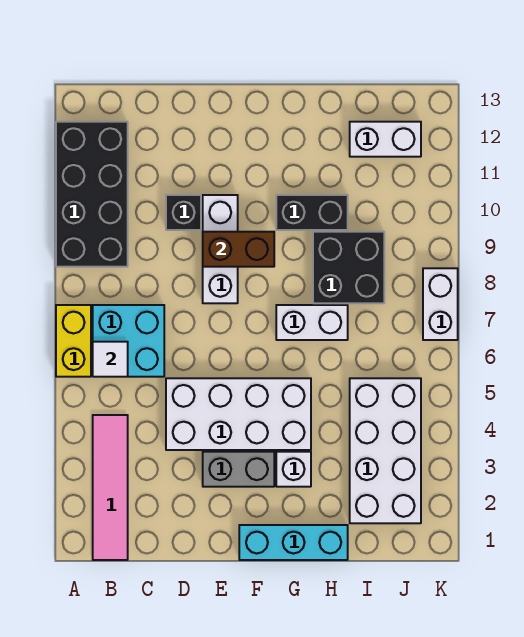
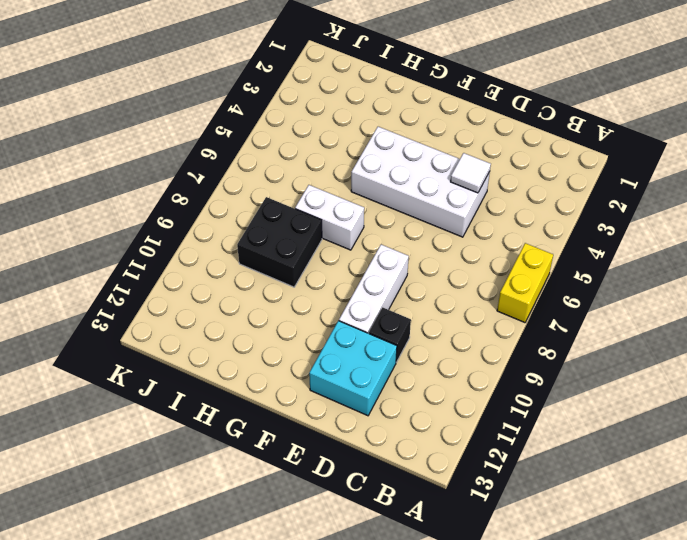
white tile D4 level 2 -> white tile B6 level 2
cyan brick D11:E12 level 1 -> cyan brick B6:C7 level 1
none -> black brick A9:B12 level 1
none -> pink tile B1:B4 level 1
none -> grey brick E3:F3 level 1

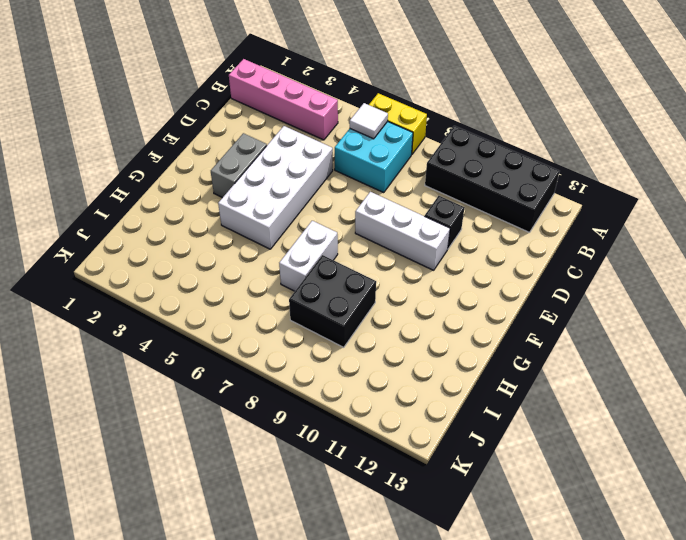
pink brick B1:B4 level 1 -> pink tile B1:B4 level 1
none -> cyan brick F1:H1 level 1
none -> white brick G3 level 1
none -> black brick G10:H10 level 1

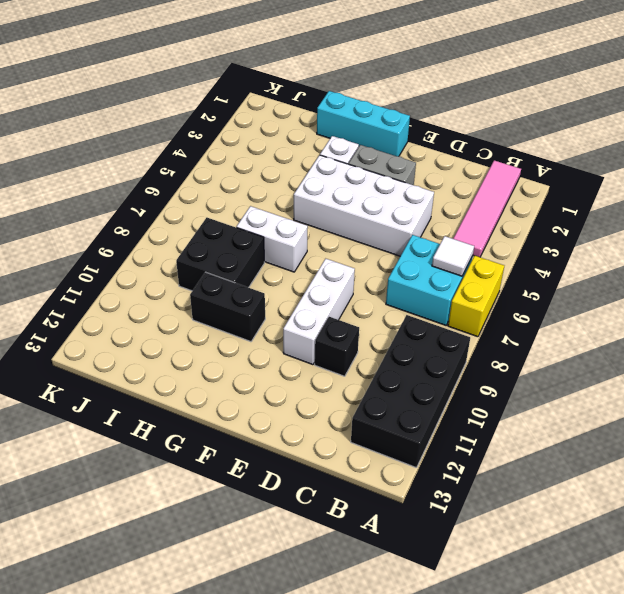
none -> white brick I2:J5 level 1
none -> white brick I12:J12 level 1
none -> white brick K7:K8 level 1

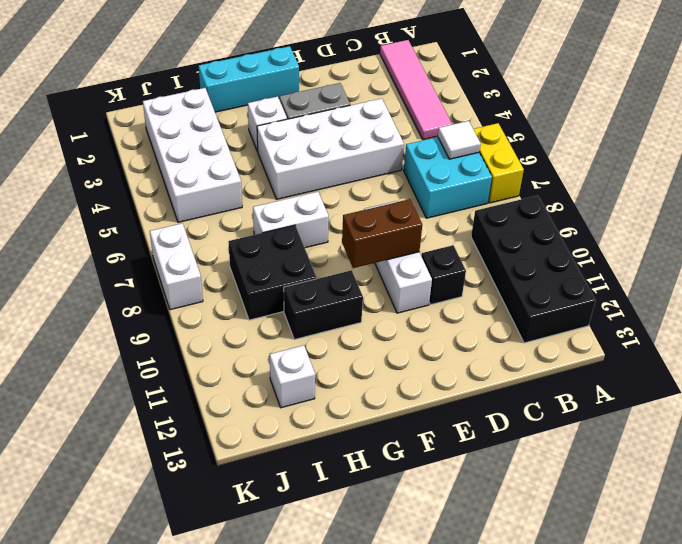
white brick I12 level 1 -> white brick I12:J12 level 1

